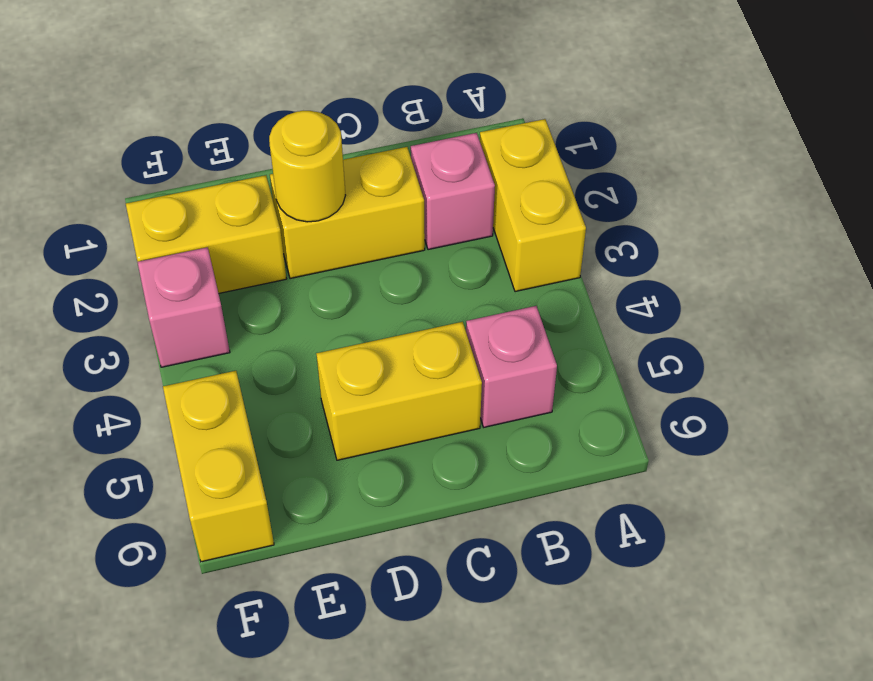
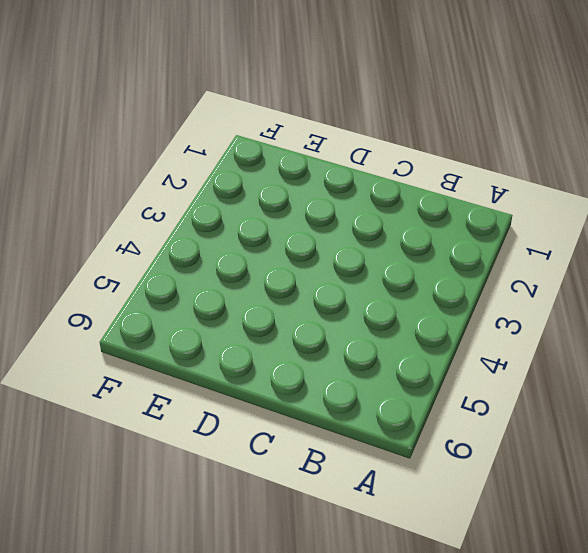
none -> yellow brick A2:A3 level 1
none -> pink brick B2 level 1

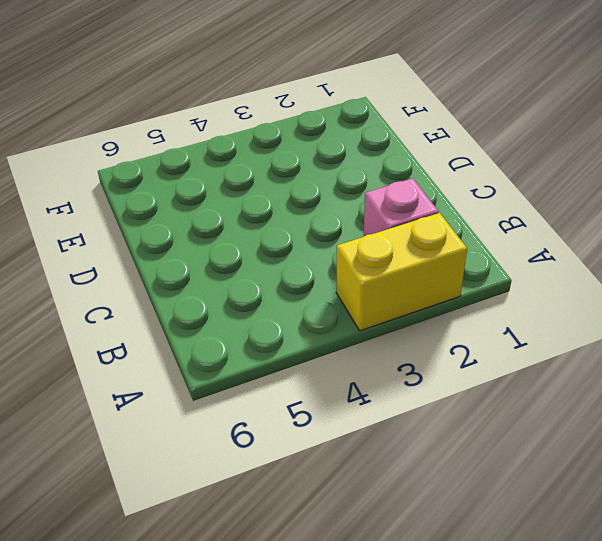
none -> pink brick B5 level 1
none -> yellow brick C2:D2 level 1

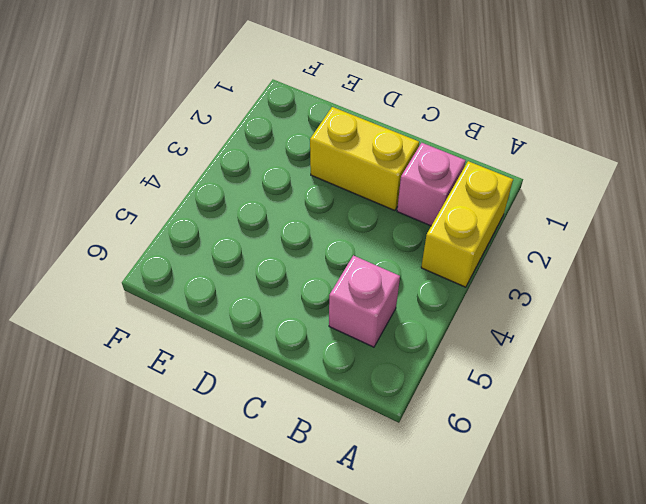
none -> yellow brick C5:D5 level 1
none -> yellow brick E2:F2 level 1

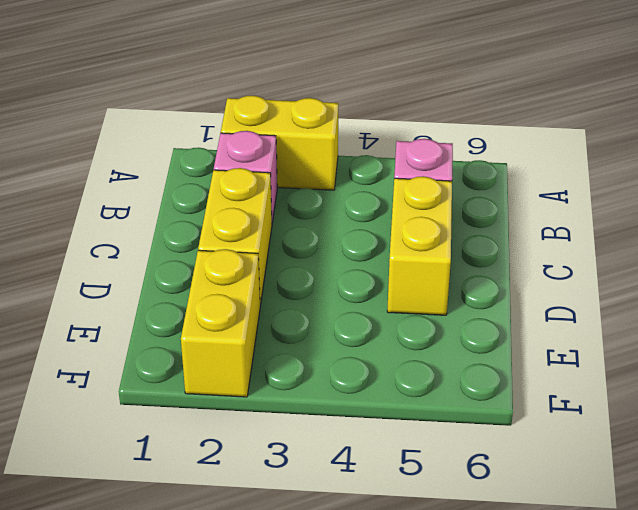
none -> pink brick F3 level 1
none -> yellow brick F5:F6 level 1

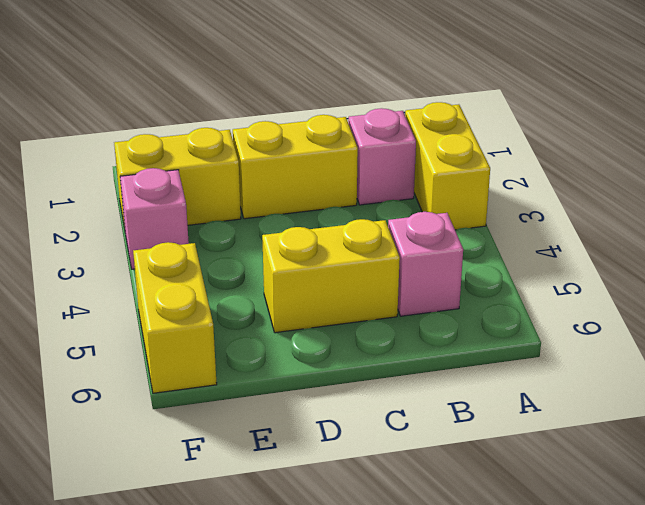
none -> yellow round brick D2 level 2

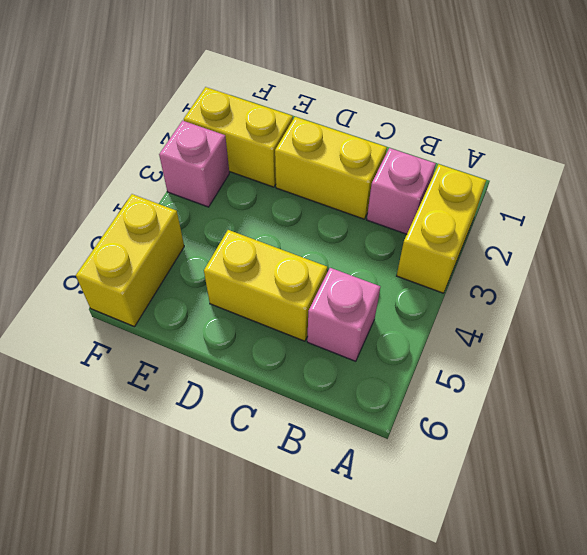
none -> yellow round brick D2 level 2

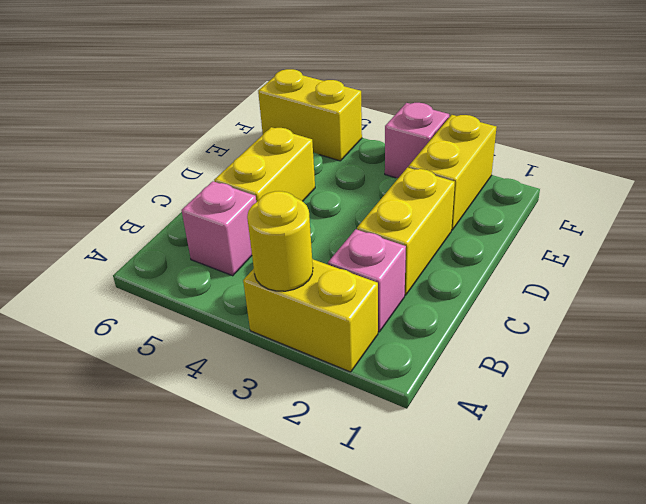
yellow round brick A3 level 2 -> yellow round brick D2 level 2

